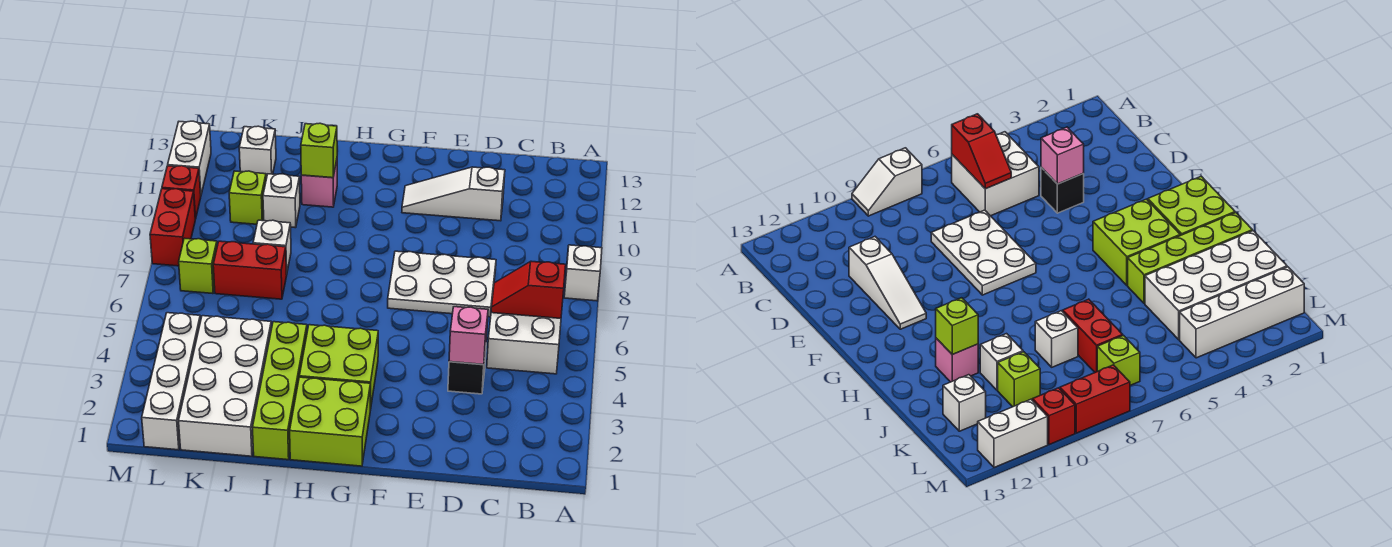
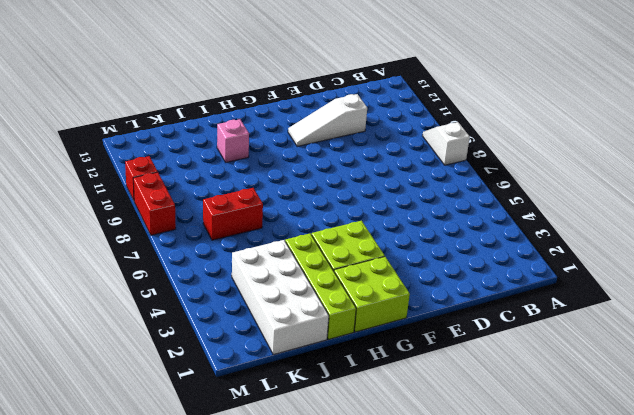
none -> white brick B5:C6 level 1
none -> black brick D4 level 1
none -> white plate D7:F8 level 1

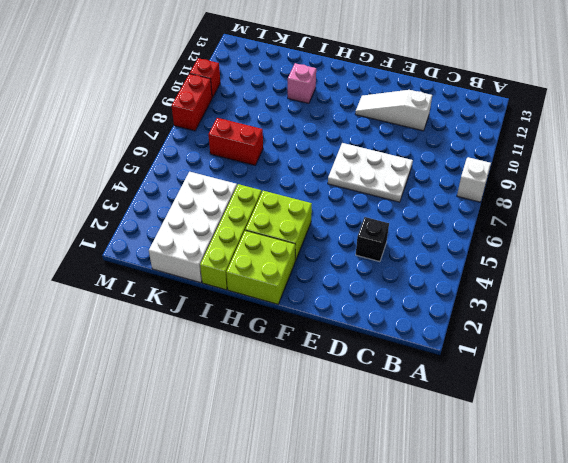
none -> white brick B5:C6 level 1
none -> white brick J8 level 1
none -> white brick J10 level 1

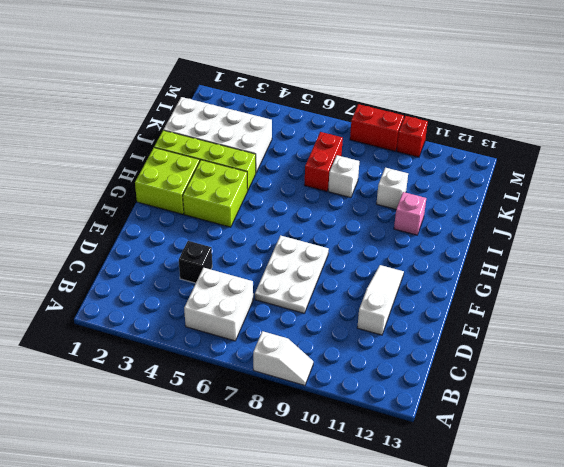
none -> lime brick K10 level 1
none -> white brick K12 level 1
none -> white brick L1:L4 level 1

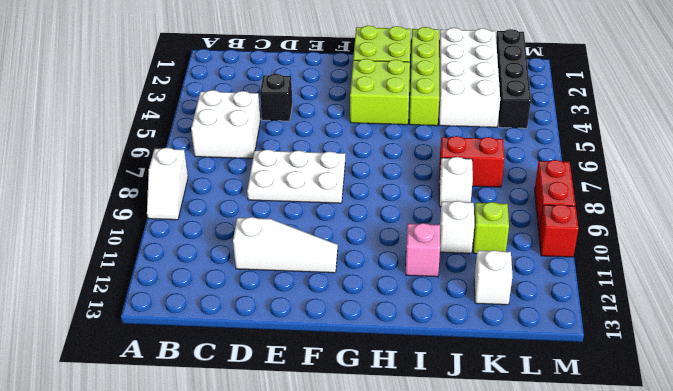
black brick L1:L4 level 1 -> white brick L1:L4 level 1
none -> lime brick L7 level 1
none -> white brick M11:M12 level 1
none -> red slope B6:C6 level 2 top B

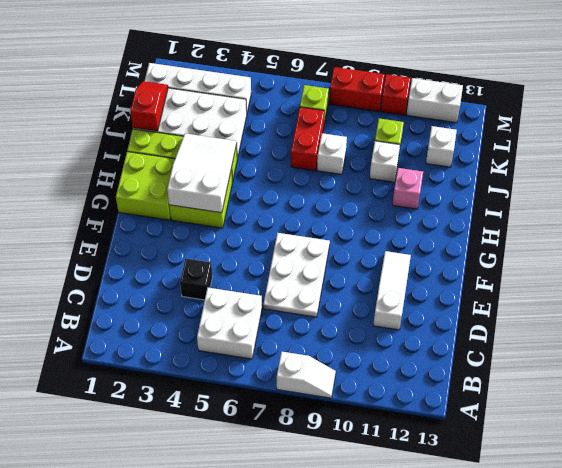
white slope G3:I4 level 2 top G -> none
red slope J1:K1 level 2 top J -> red slope B6:C6 level 2 top B
none -> pink brick D4 level 2
none -> lime brick I11 level 2

